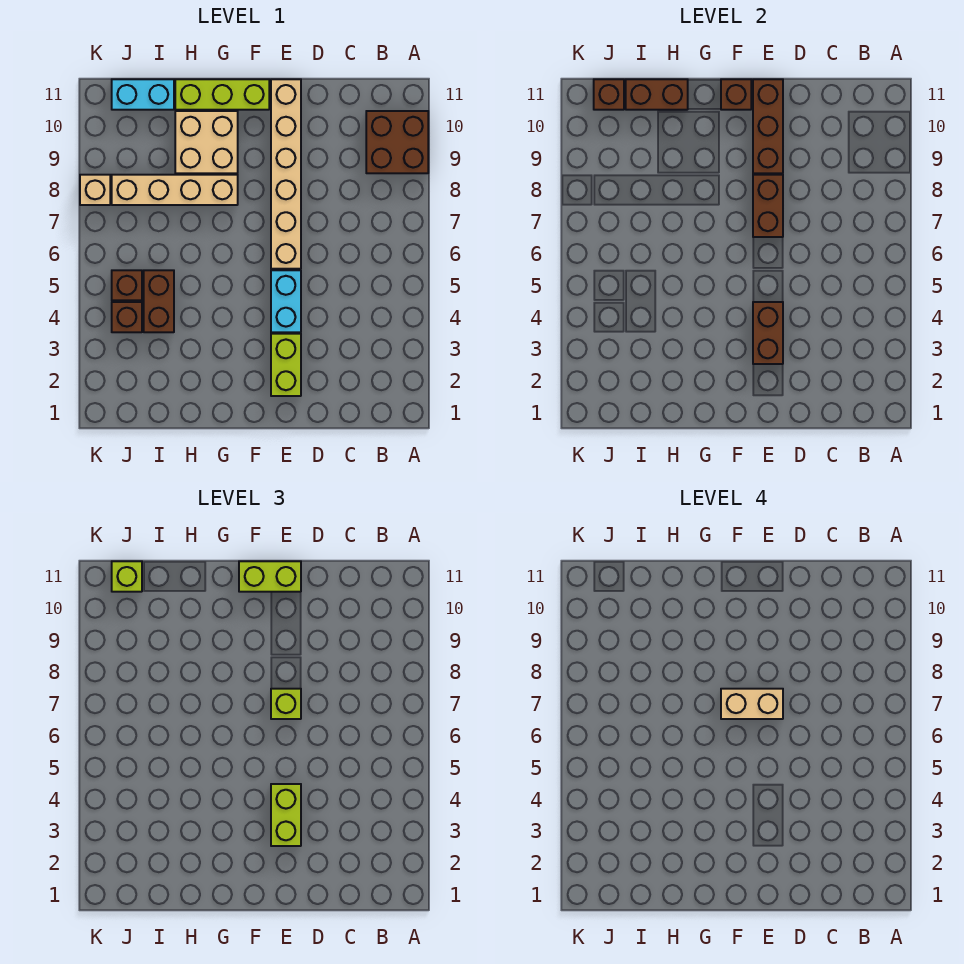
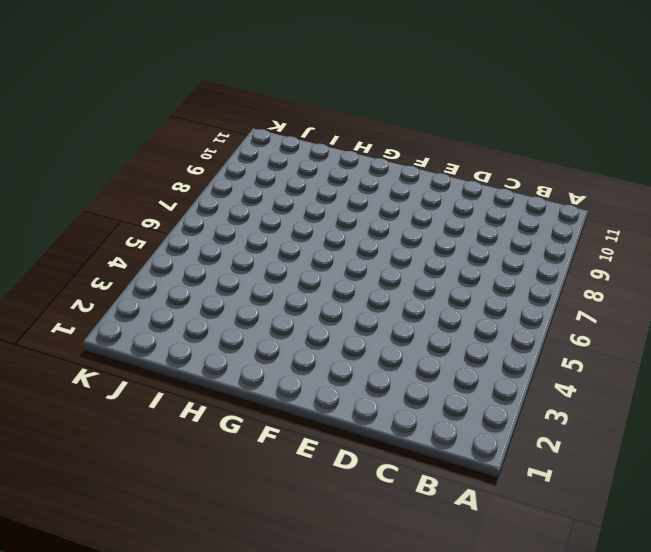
none -> brown brick A9:B10 level 1
none -> lime brick E2:E3 level 1
none -> cyan brick E4:E5 level 1

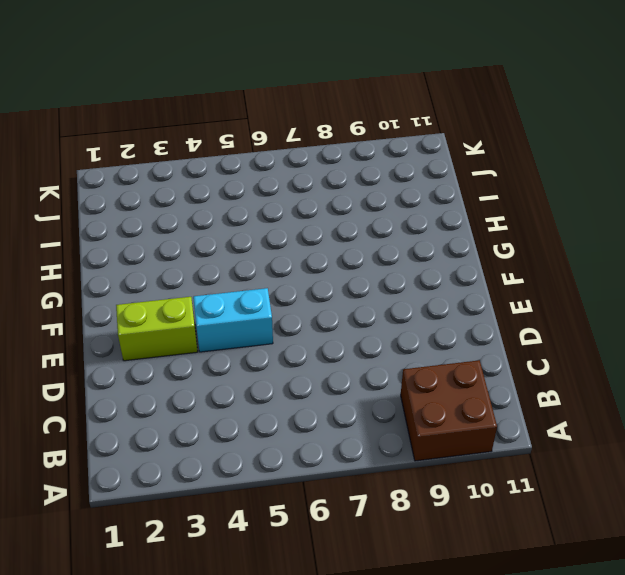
none -> tan brick E6:E11 level 1
none -> lime brick F11:H11 level 1
none -> tan brick G8:J8 level 1

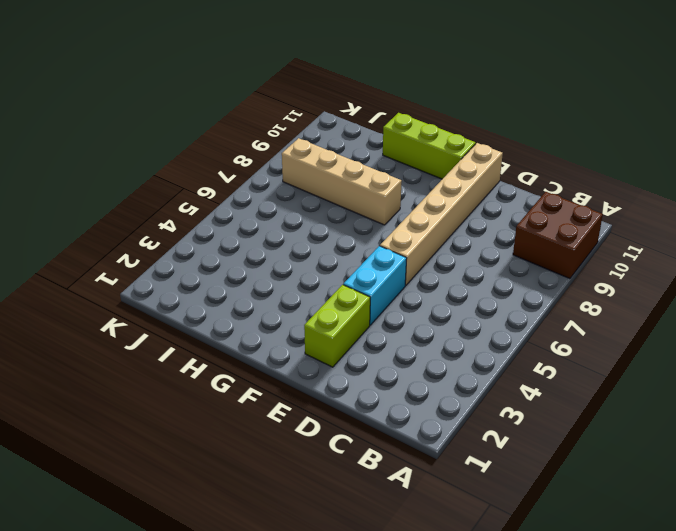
none -> tan brick G9:H10 level 1
none -> brown brick I4:I5 level 1
none -> cyan brick I11:J11 level 1

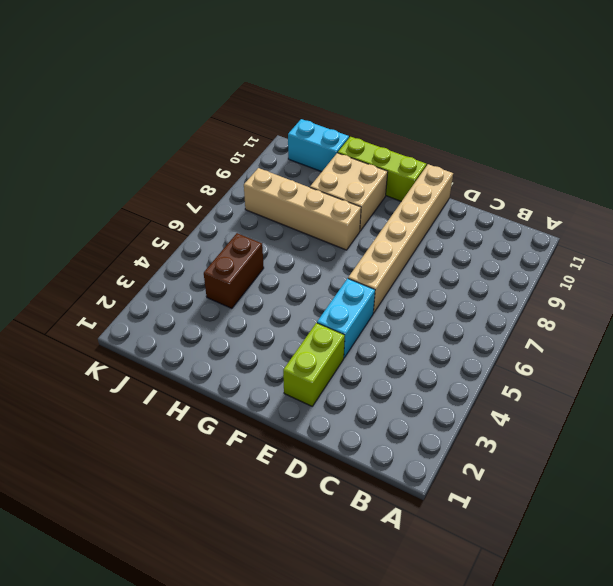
none -> brown brick A9:B10 level 1
none -> brown brick J4 level 1
none -> brown brick J5 level 1

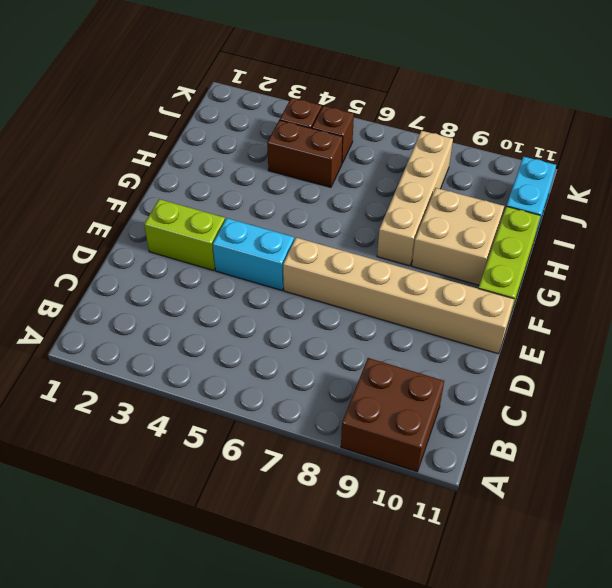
none -> tan brick K8 level 1
none -> brown brick E3:E4 level 2
none -> brown brick E7:E8 level 2

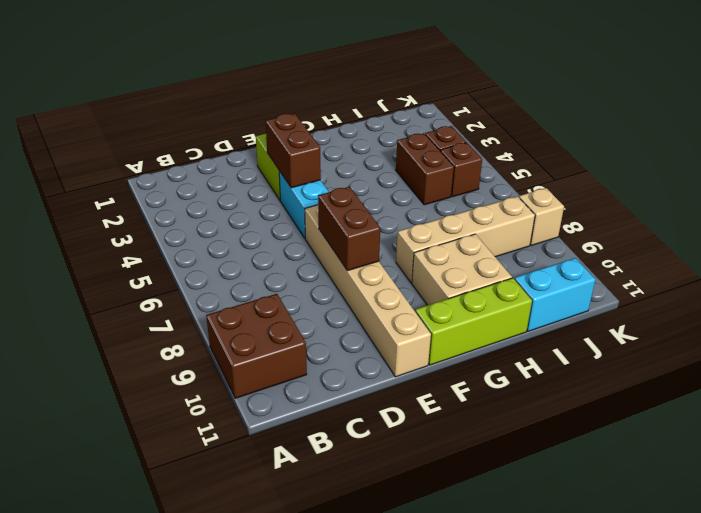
none -> brown brick E9:E11 level 2
none -> brown brick F11 level 2
none -> brown brick H11:I11 level 2

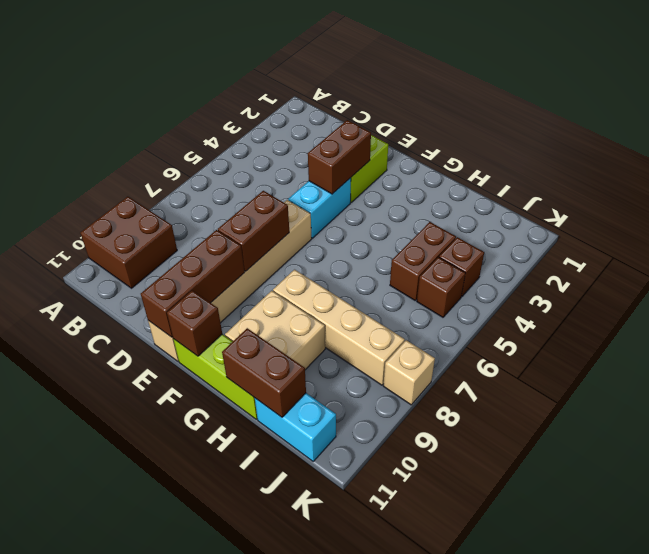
none -> brown brick J11 level 2
none -> lime brick E3:E4 level 3
none -> lime brick E7 level 3

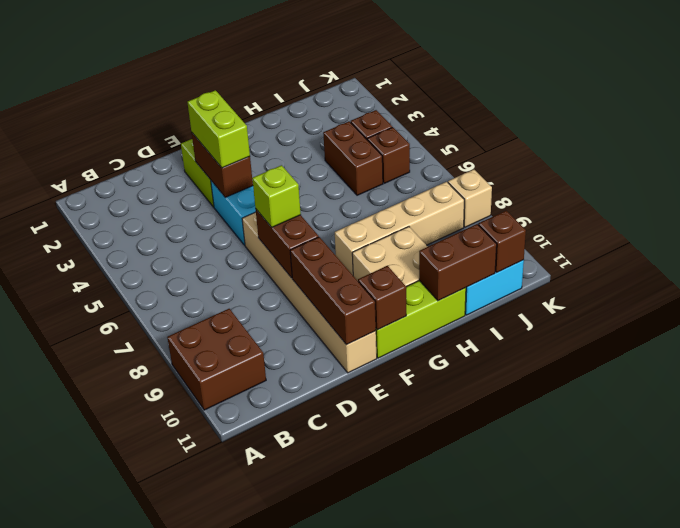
none -> lime brick E11:F11 level 3
none -> lime brick J11 level 3
none -> tan brick E7:F7 level 4

